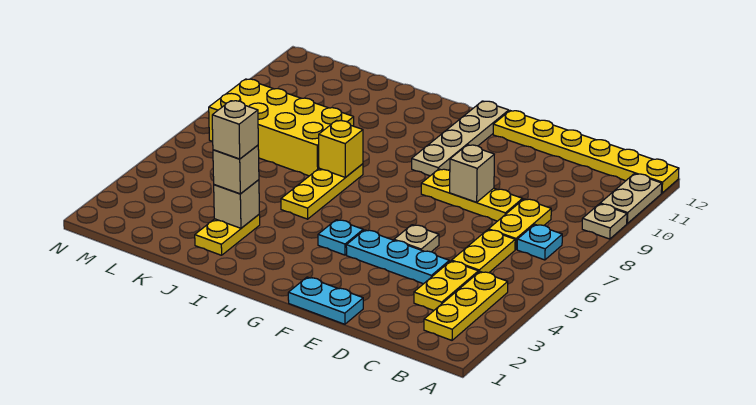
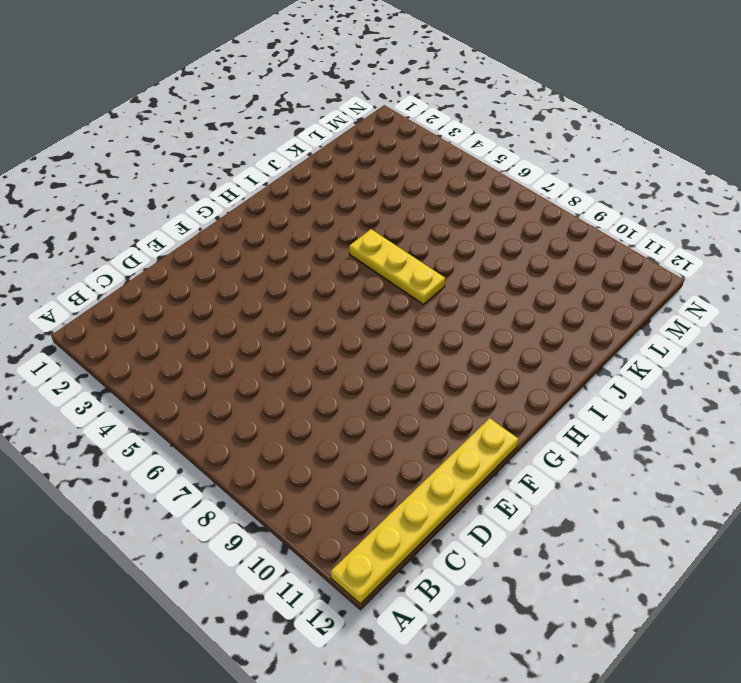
none -> tan plate A9 level 1
none -> tan plate A10:A11 level 1
none -> yellow plate B2:B4 level 1

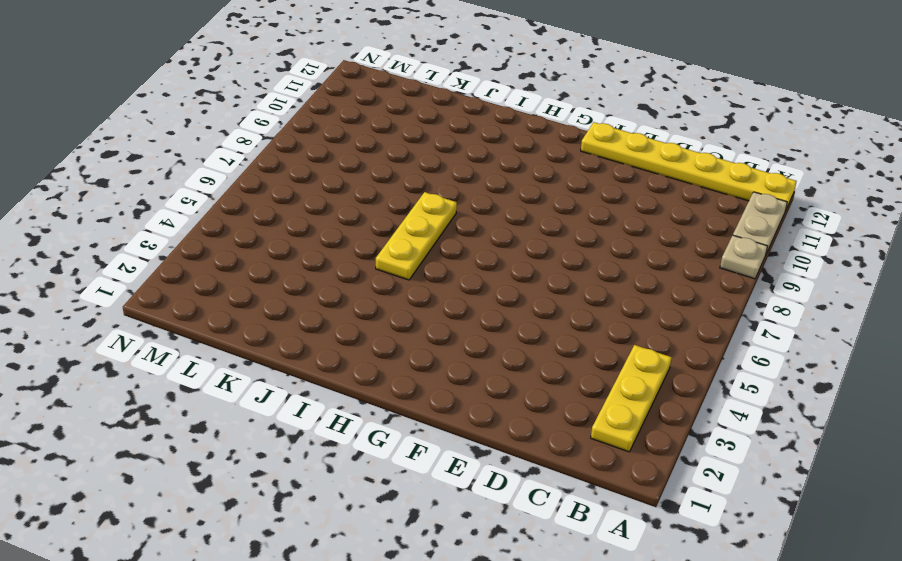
none -> cyan plate B7 level 1
none -> yellow plate C3:C4 level 1
none -> yellow plate C5:C6 level 1

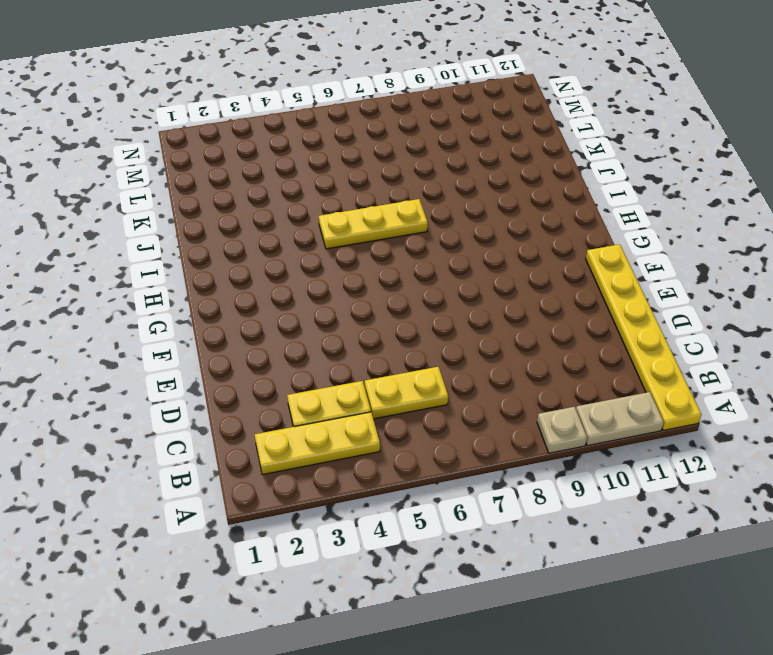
none -> cyan plate B7 level 1
none -> yellow plate C7:C8 level 1
none -> cyan plate D4:F4 level 1

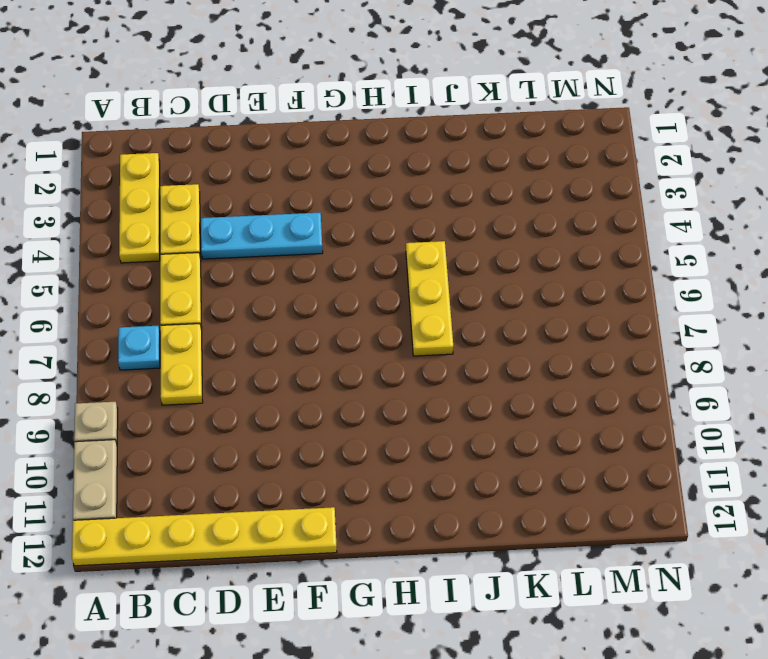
none -> yellow plate D8:F8 level 1
none -> cyan plate E1:F1 level 1
none -> tan plate E5 level 1

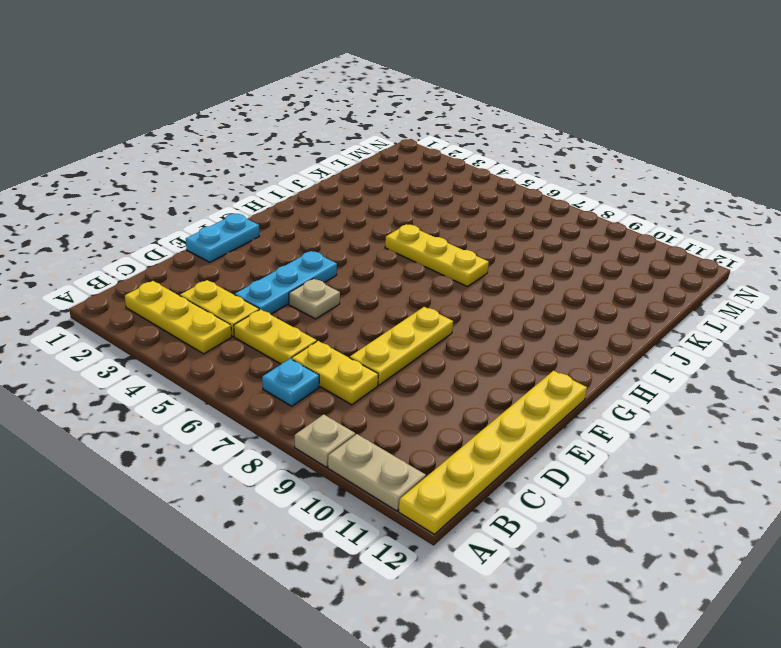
none -> cyan plate G4 level 1
none -> tan plate G9:G12 level 1
none -> yellow plate J2:J3 level 1

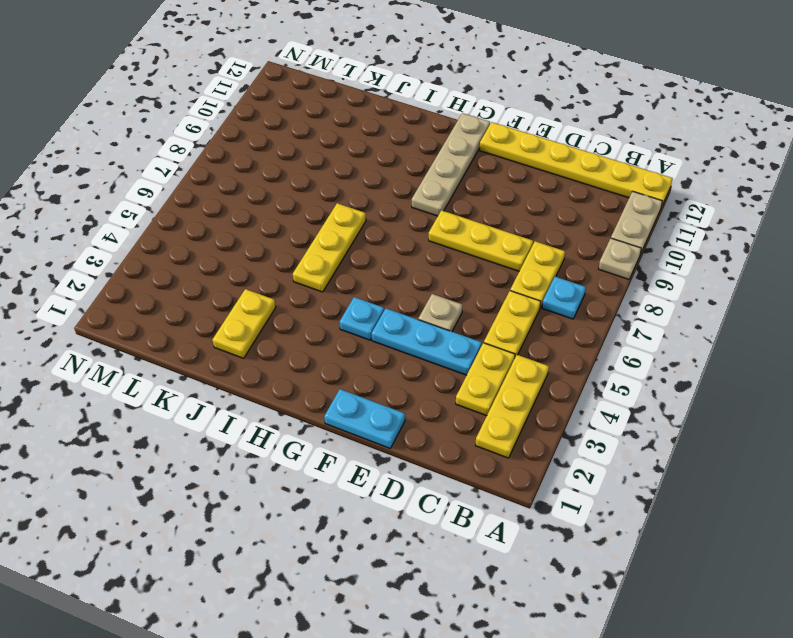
none -> yellow brick J7:M8 level 1
none -> tan brick E8 level 2
none -> yellow brick I7 level 2

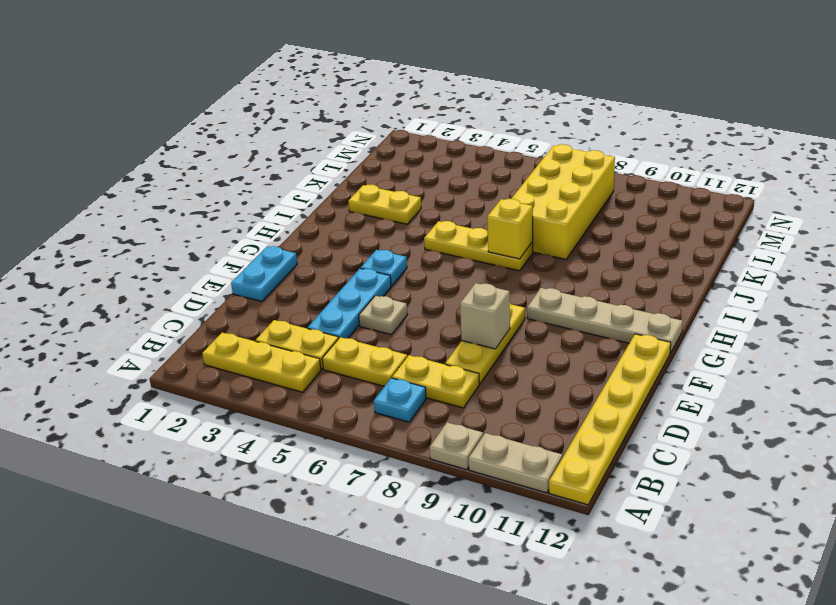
none -> tan brick J3 level 2
none -> tan brick J3 level 3
none -> tan brick J3 level 4

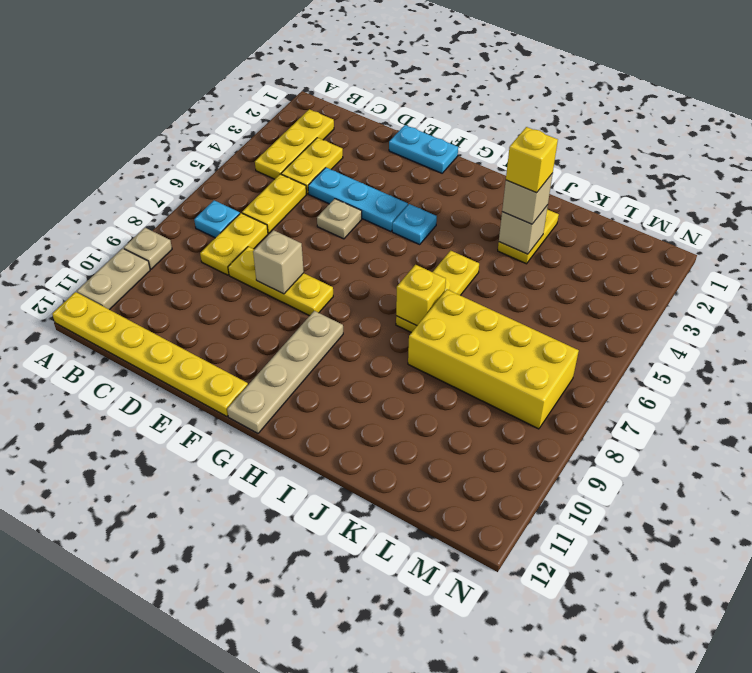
yellow brick J3 level 4 -> tan brick J3 level 4

